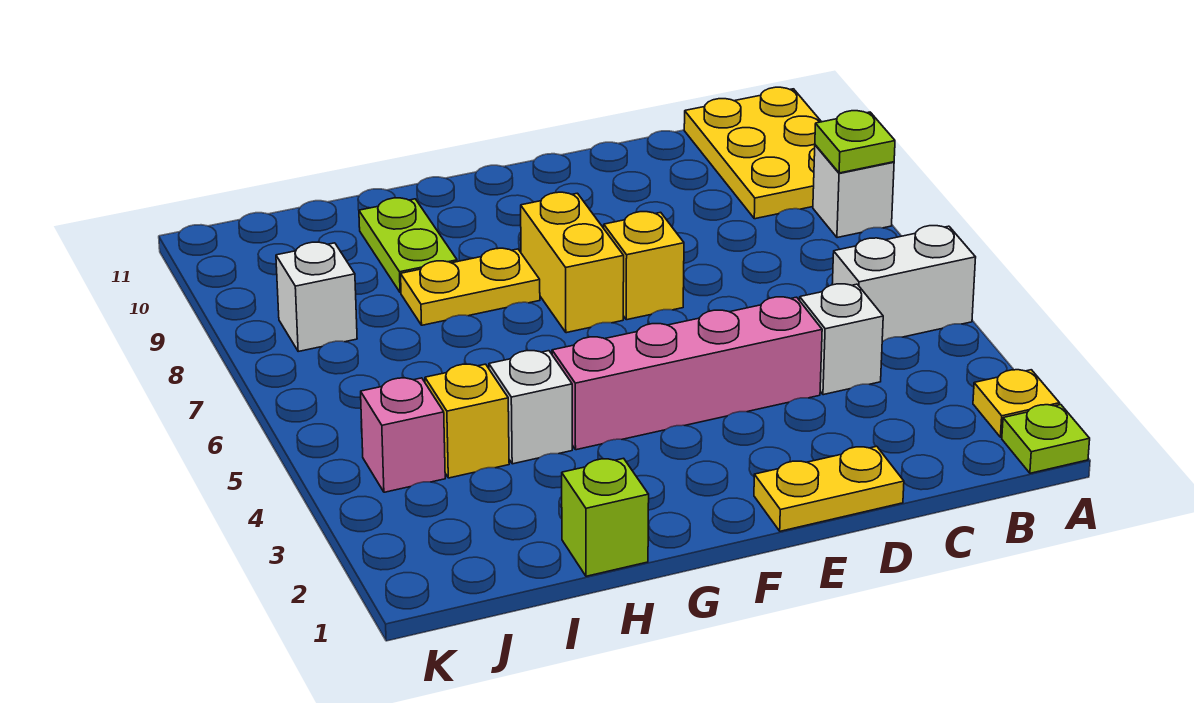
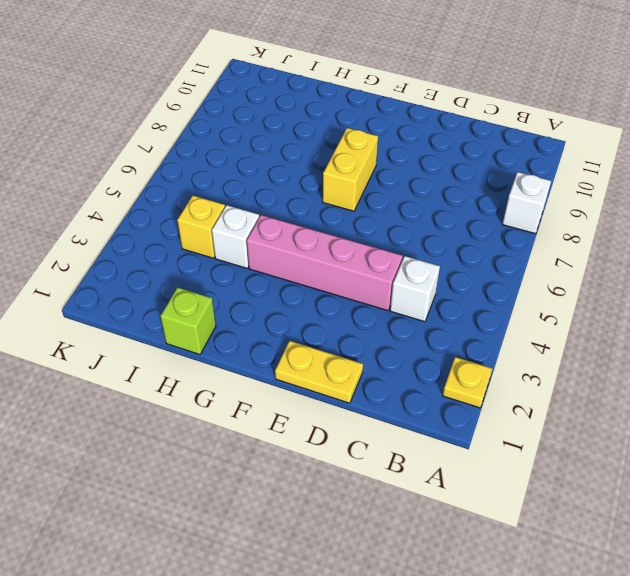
none -> lime plate A1 level 1
none -> white brick A5:B5 level 1
none -> yellow plate A9:B11 level 1

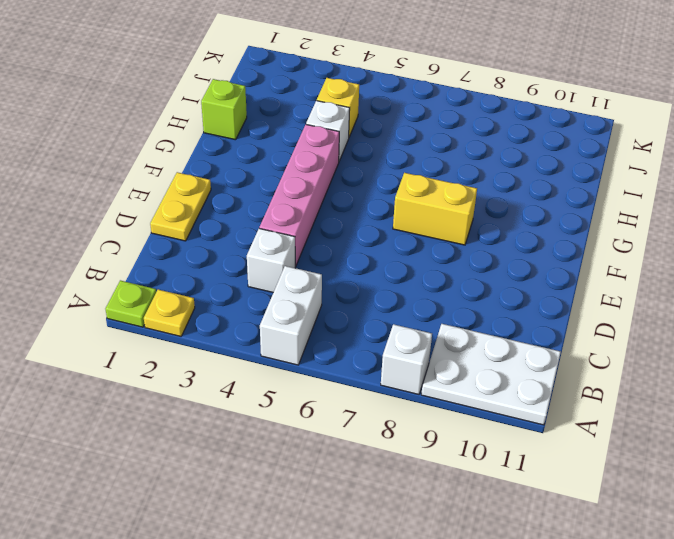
white plate A9:B11 level 1 -> yellow plate A9:B11 level 1
none -> yellow brick E7 level 1
none -> yellow plate G8:H8 level 1
none -> lime plate H9:H10 level 1

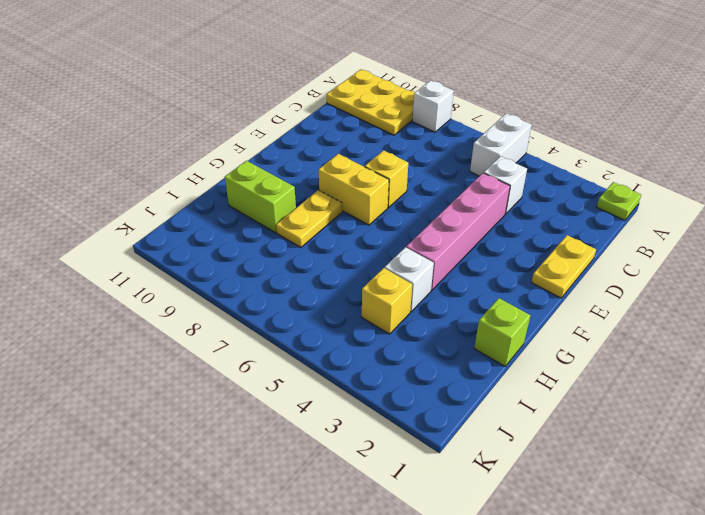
lime brick H9:H10 level 1 -> lime plate H9:H10 level 1
none -> yellow plate A2 level 1
none -> pink brick J4 level 1
none -> white brick J8 level 1

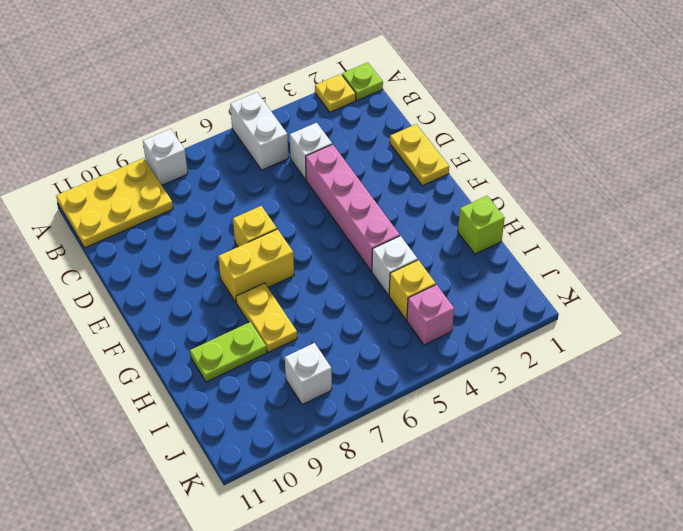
none -> lime plate A8 level 2

